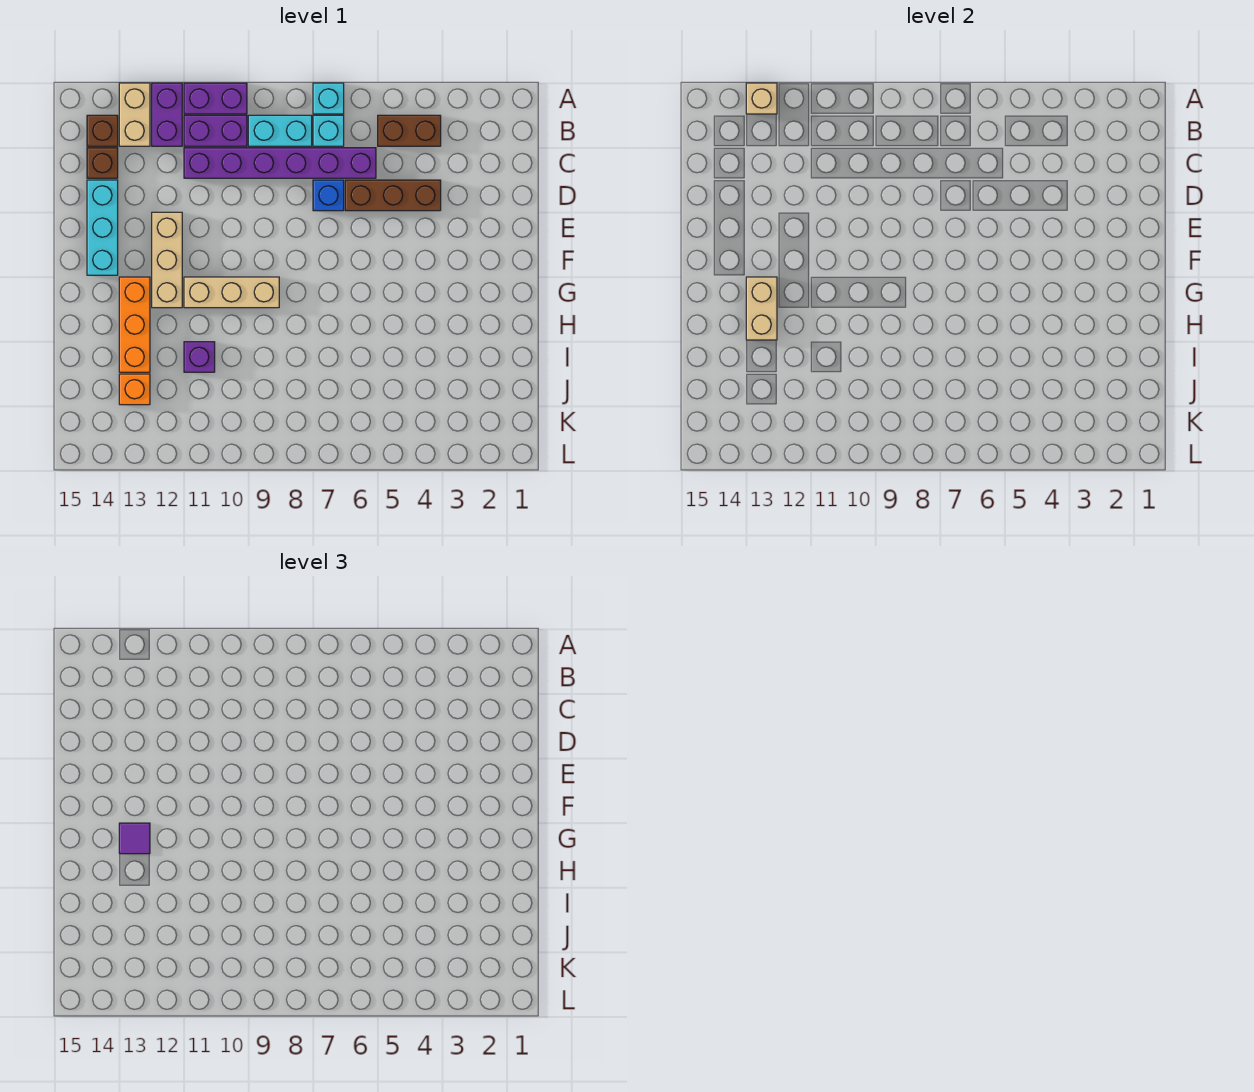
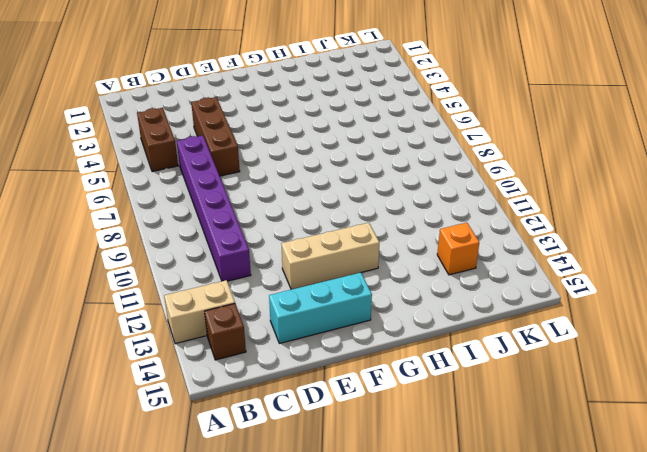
none -> cyan brick A7 level 1
none -> purple brick A10:A11 level 1
none -> purple brick A12:B12 level 1

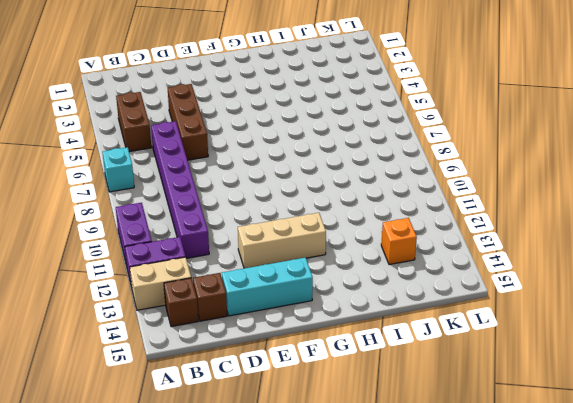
none -> cyan brick B7 level 1
none -> cyan brick B8:B9 level 1
none -> purple brick B10:B11 level 1

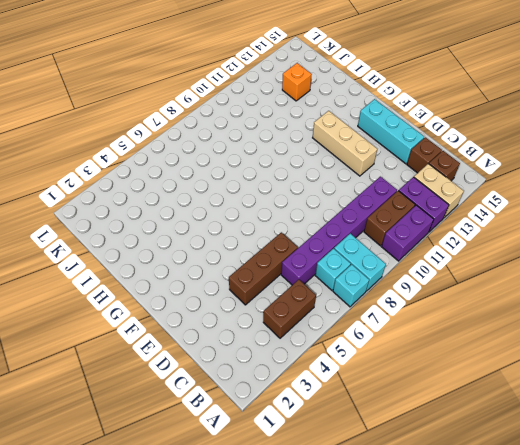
cyan brick A8:B8 level 1 -> cyan brick B8:B9 level 1
brown brick B10:B11 level 1 -> purple brick B10:B11 level 1
none -> blue brick D7 level 1
none -> tan brick G9:G11 level 1
none -> orange brick G13:I13 level 1

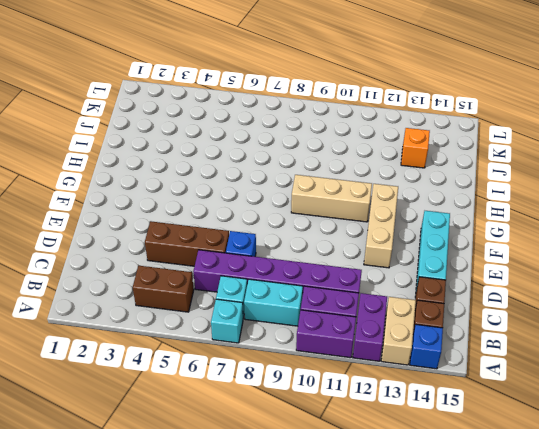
blue brick A14 level 1 -> none
none -> orange brick G13:I13 level 1
none -> purple brick I11 level 1
none -> tan brick A13 level 2

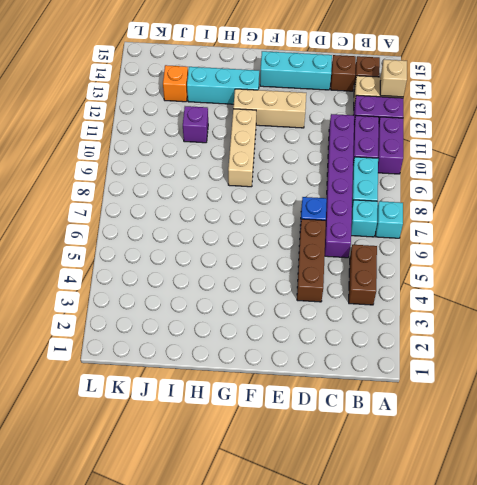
cyan brick G13:I13 level 1 -> orange brick G13:I13 level 1
none -> tan brick G13:H13 level 2
none -> purple tile G13 level 3

